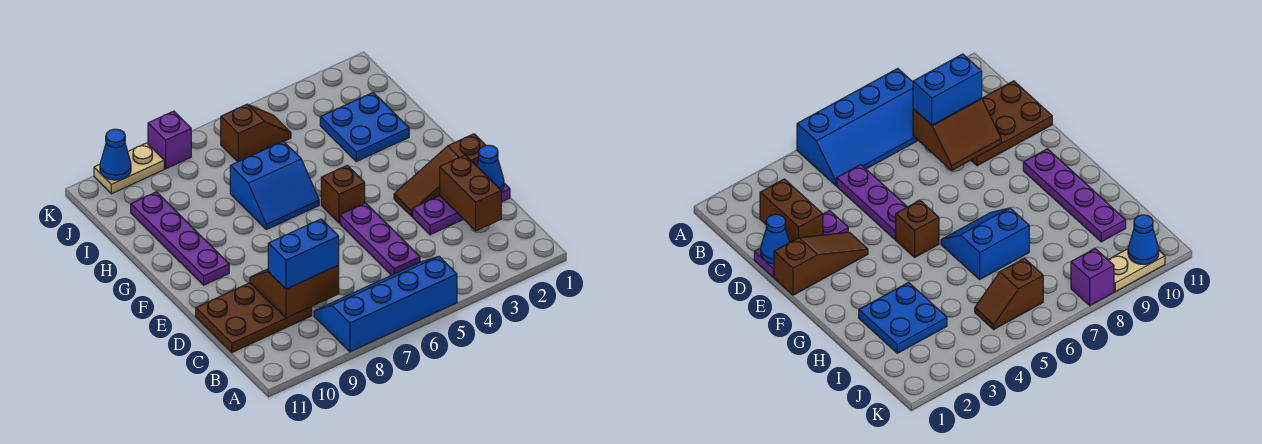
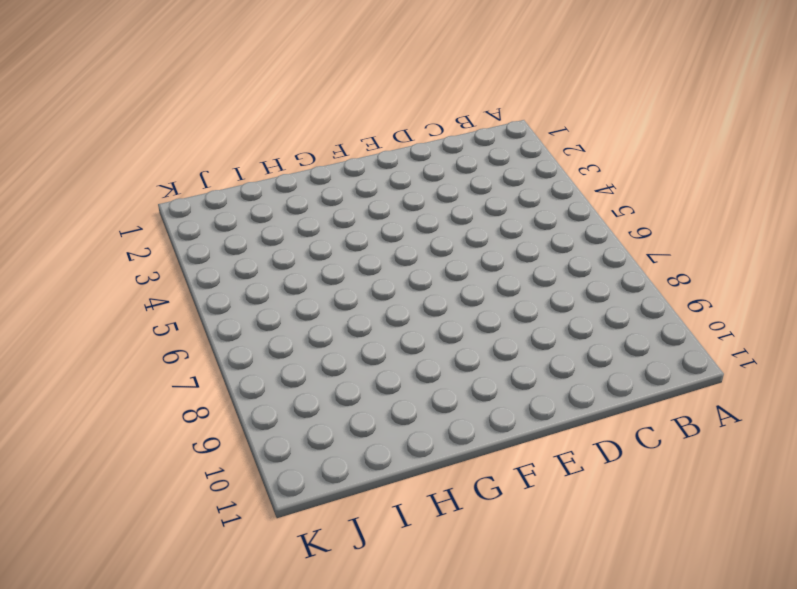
none -> blue slope A5:B8 level 1 top A
none -> purple plate C5:E5 level 1
none -> brown plate C9:D11 level 1

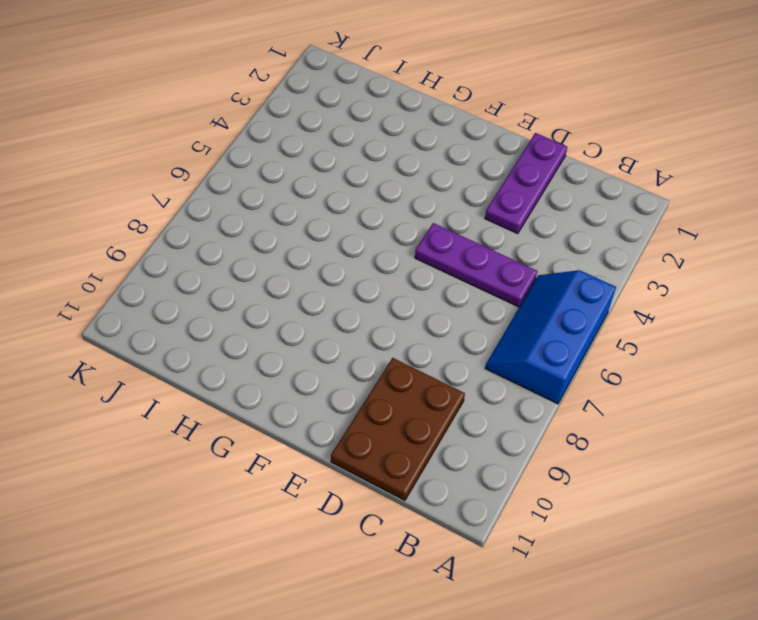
blue slope A5:B7 level 1 top A -> blue slope A5:B8 level 1 top A
none -> brown slope E1:E3 level 1 top 1
none -> brown brick F5 level 1
none -> purple plate F10:I10 level 1

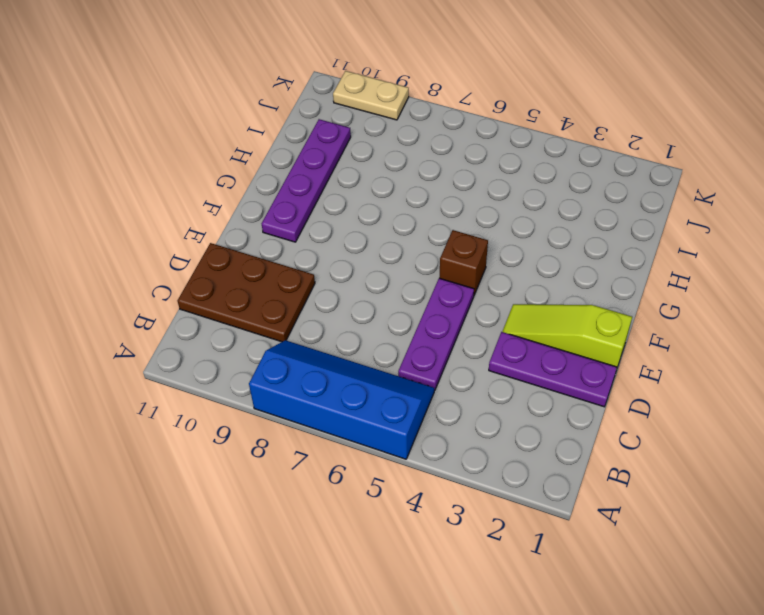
lime slope E1:E3 level 1 top 1 -> brown slope E1:E3 level 1 top 1
none -> blue slope G6:H7 level 1 top H
none -> blue plate H2:I3 level 1
none -> brown slope J5:J6 level 1 top 6

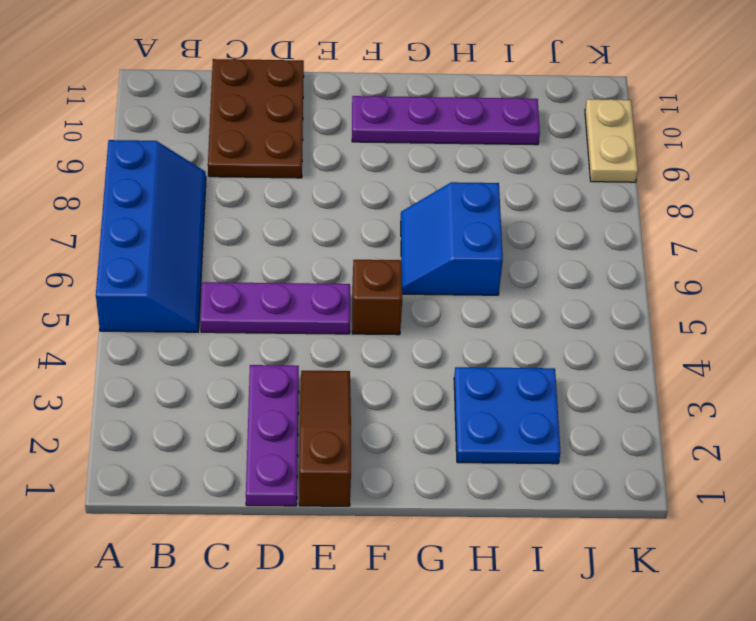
none -> brown slope J5:J6 level 1 top 6
none -> purple brick K8 level 1
none -> brown brick C2:D2 level 2

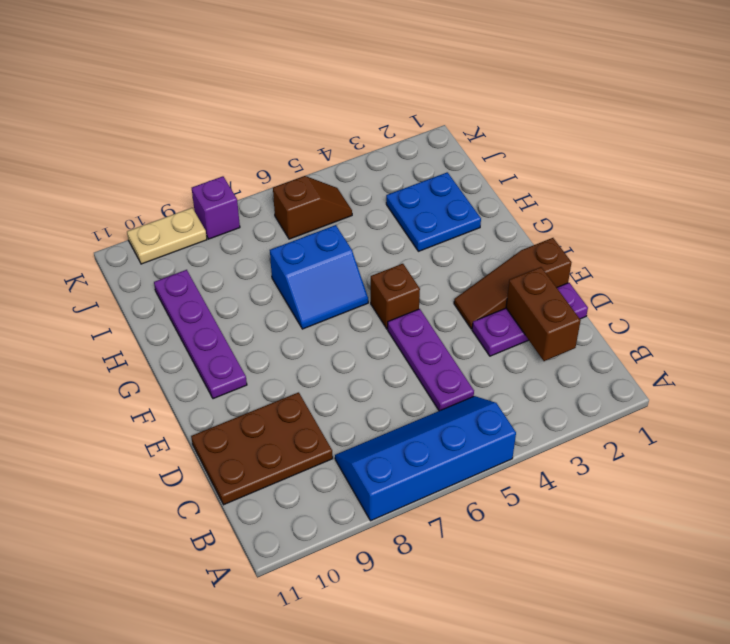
none -> brown slope C8:D9 level 2 top C
none -> blue cone D1 level 2
none -> blue cone K10 level 2

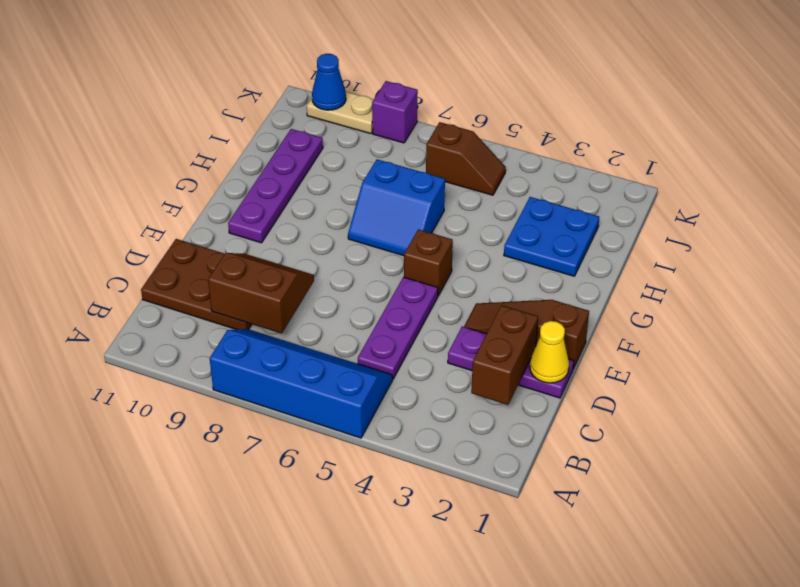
yellow cone D1 level 2 -> blue cone D1 level 2
none -> blue brick C8:C9 level 3

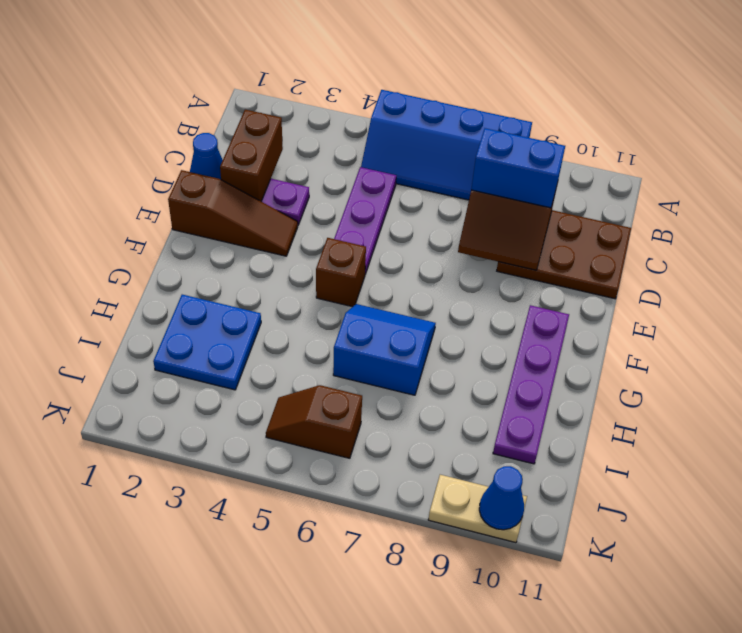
none -> purple brick K8 level 1

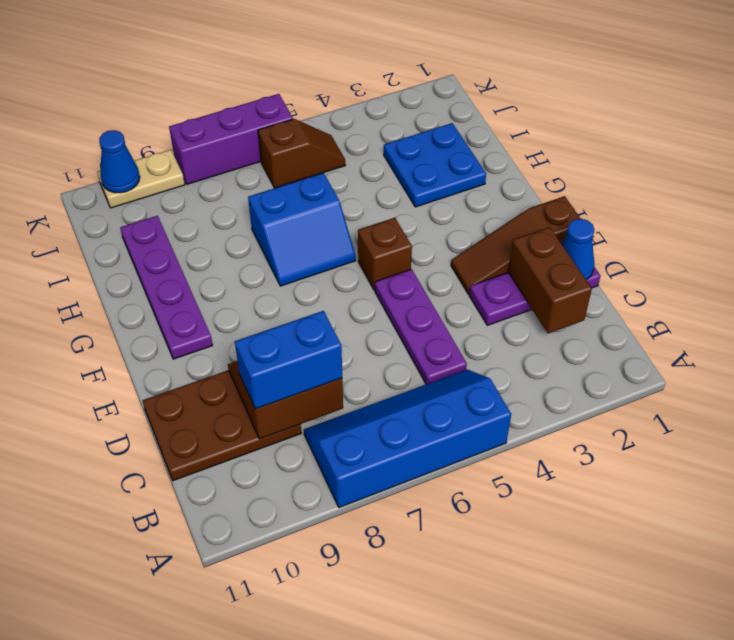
purple brick K6:K8 level 1 -> purple brick K8 level 1

